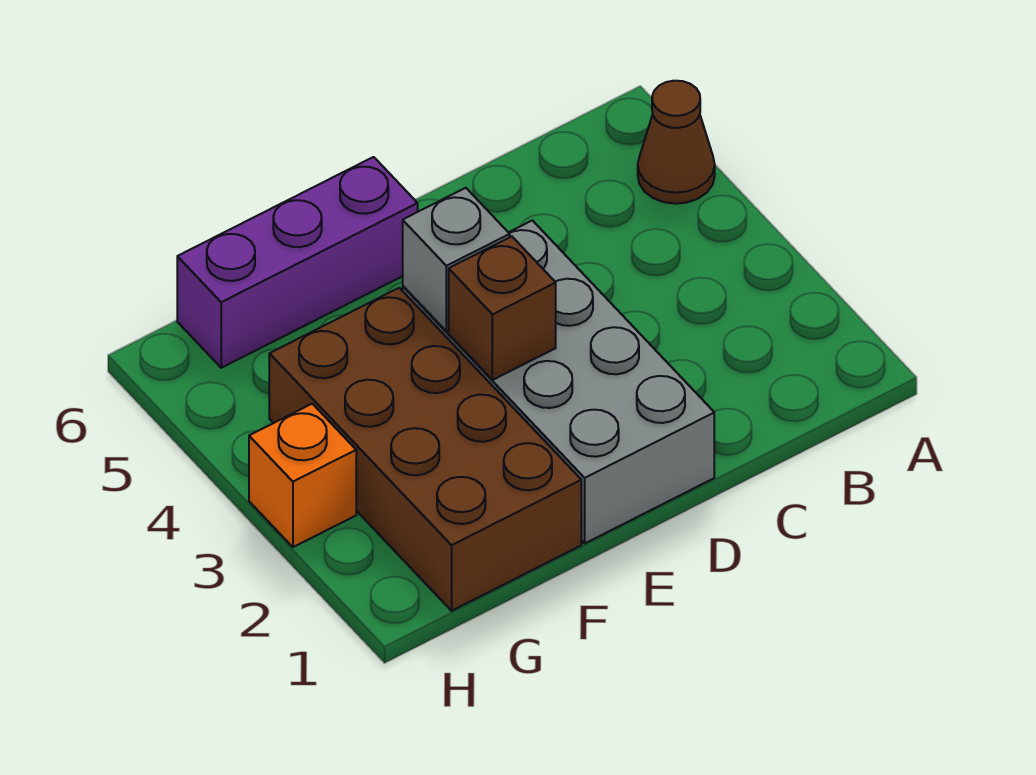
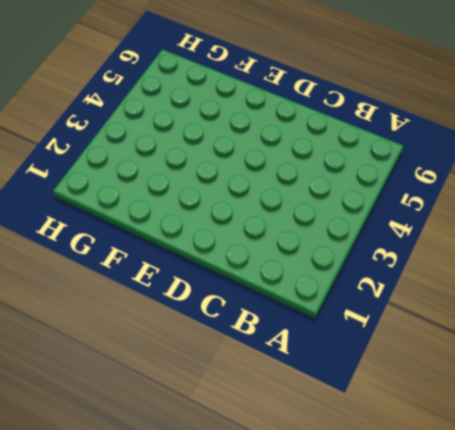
none -> brown cone A5 level 1
none -> grey brick D1:E4 level 1

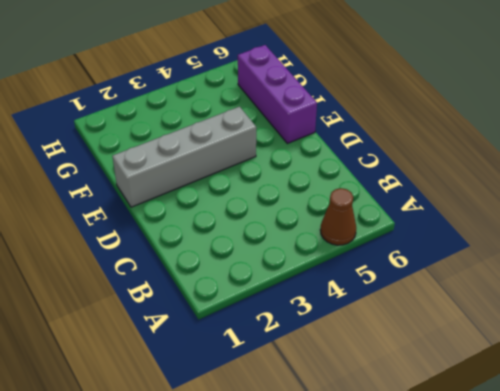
grey brick E1:E4 level 1 -> grey brick D1:E4 level 1
none -> brown brick F1:G4 level 1
none -> orange brick H3 level 1

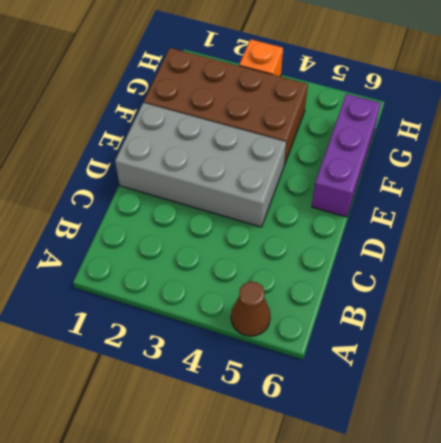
none -> brown brick E3 level 2
none -> grey brick E4 level 2

